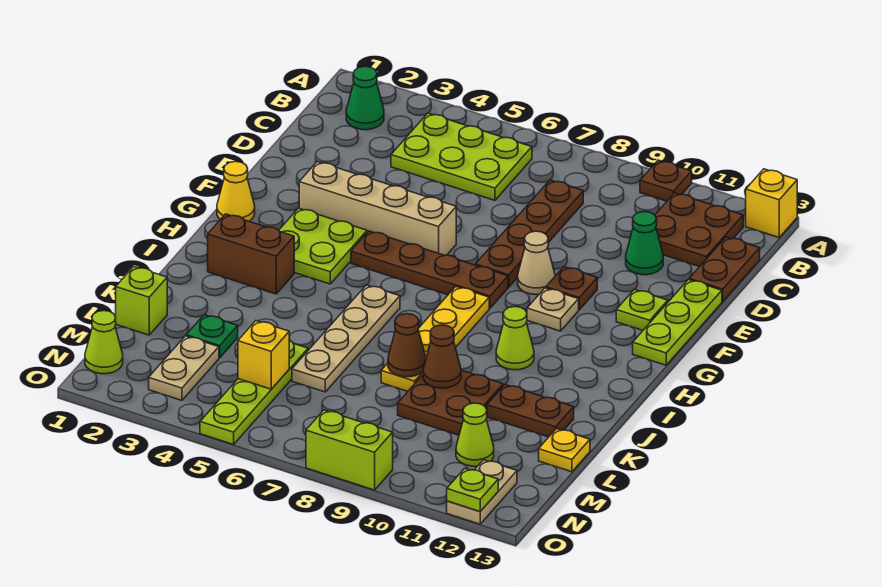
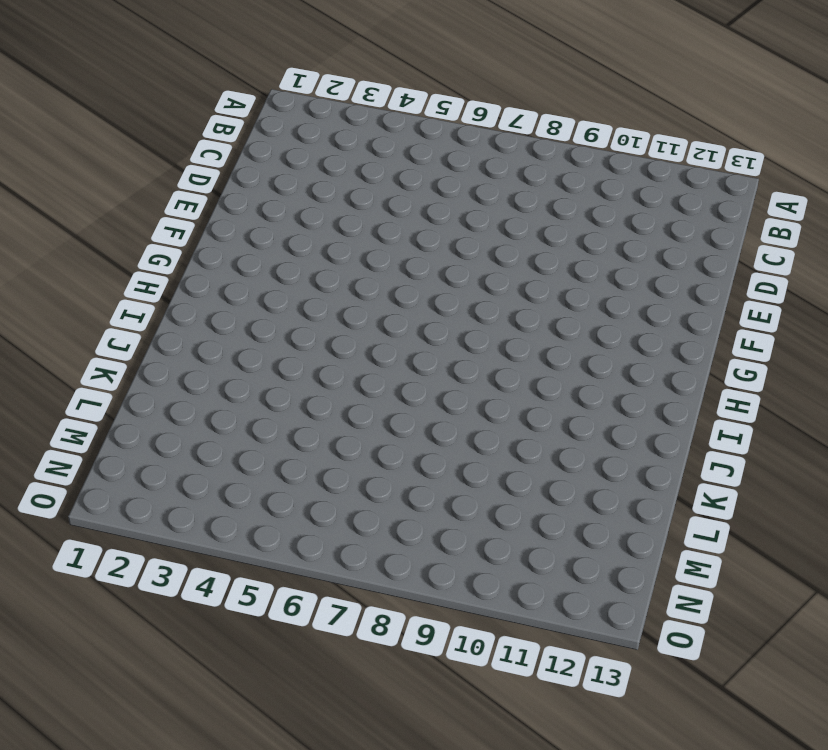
none -> brown plate A10 level 1
none -> yellow brick A13 level 1
none -> green cone B2 level 1
none -> lime plate B4:C6 level 1

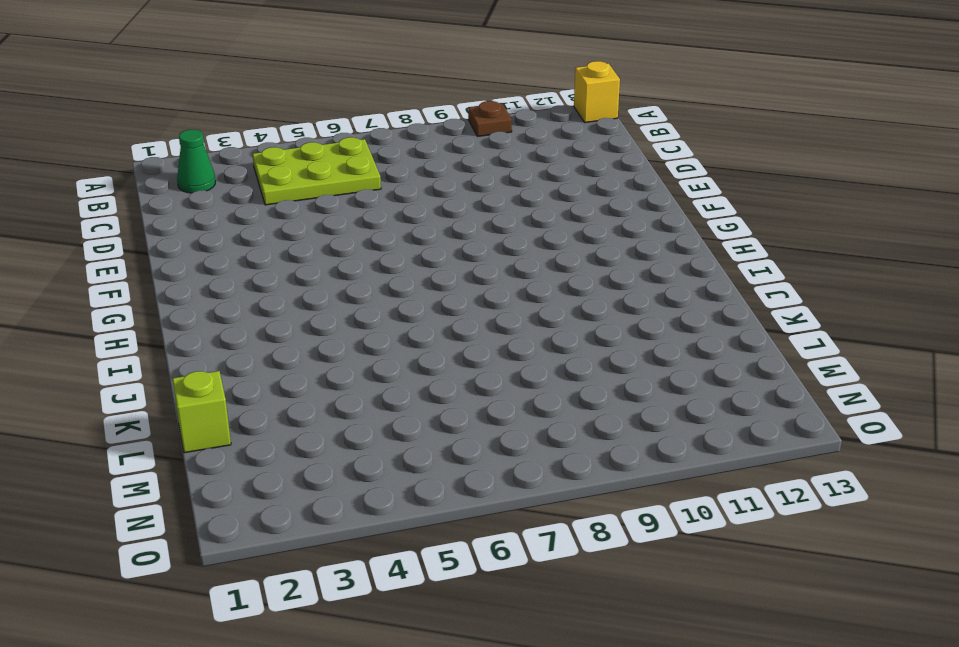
none -> brown plate B11:C12 level 1
none -> brown plate C8:F8 level 1
none -> brown plate C13:D13 level 1
none -> green cone D11 level 1

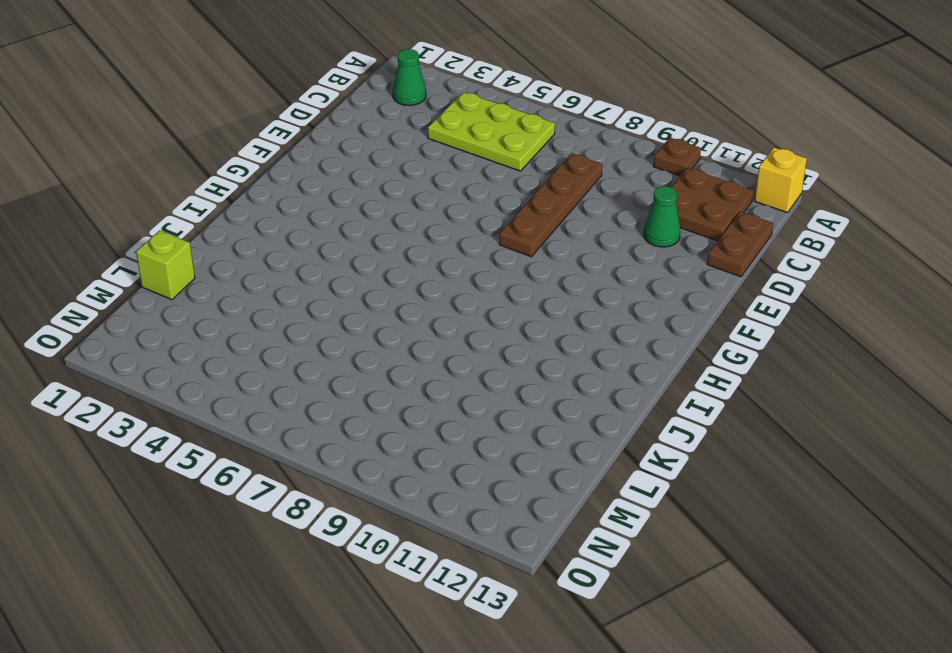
none -> lime plate E13:G13 level 1
none -> tan brick F3:F6 level 1
none -> tan cone F9 level 1
none -> brown plate F10 level 1

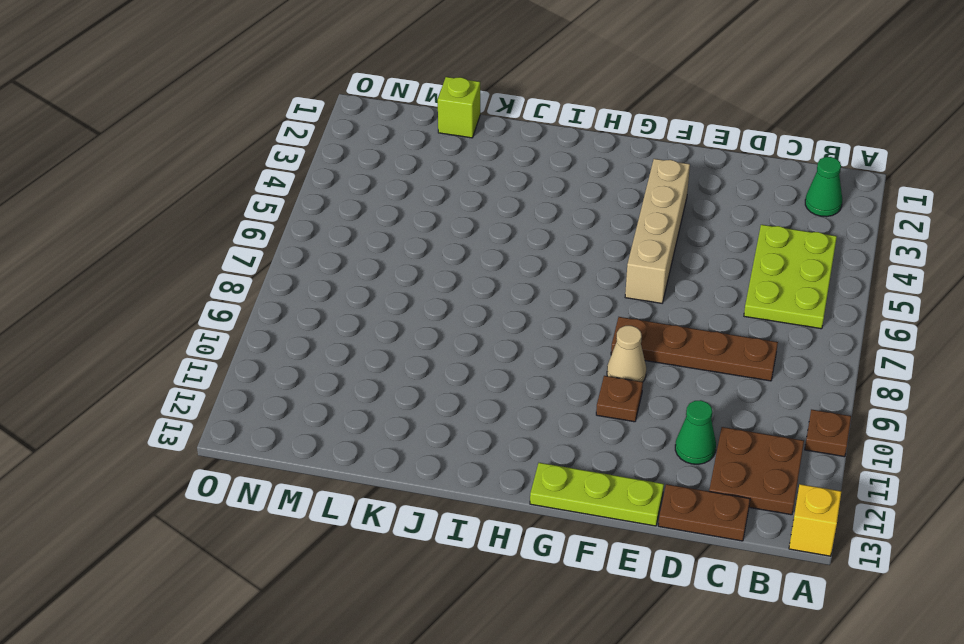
none -> lime plate F12 level 1
none -> yellow cone G1 level 1
none -> lime plate G3:H4 level 1
none -> brown plate G5:G8 level 1

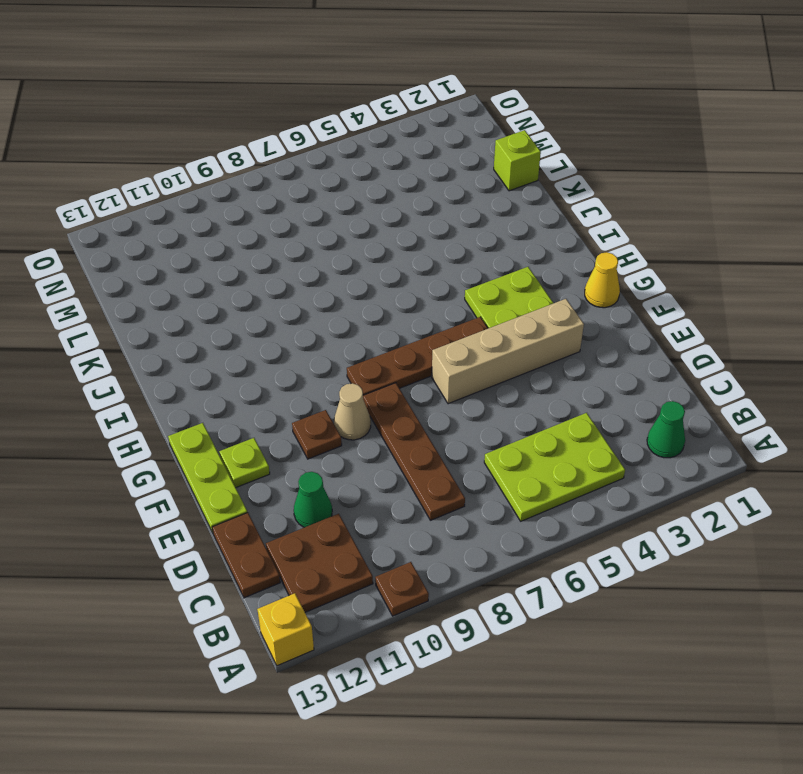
none -> tan plate G10 level 1
none -> yellow plate H8:K8 level 1
none -> brown brick I2:I3 level 1
none -> tan plate I6:L6 level 1

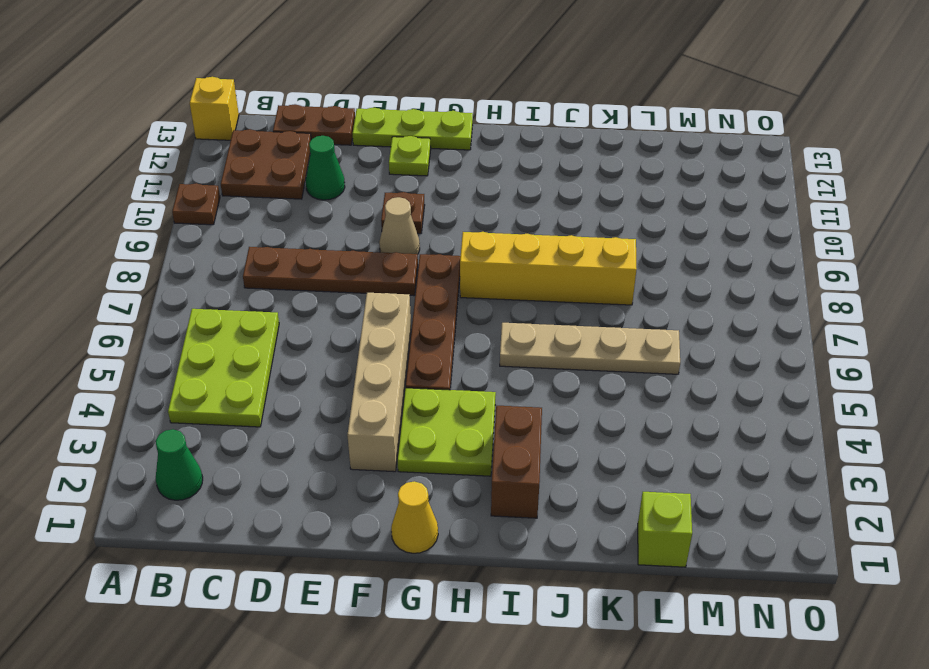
yellow brick H8:K8 level 1 -> yellow plate H8:K8 level 1
none -> tan plate G10 level 1
none -> lime cone I10 level 1
none -> brown plate K9:L10 level 1
none -> brown plate K11:K12 level 1

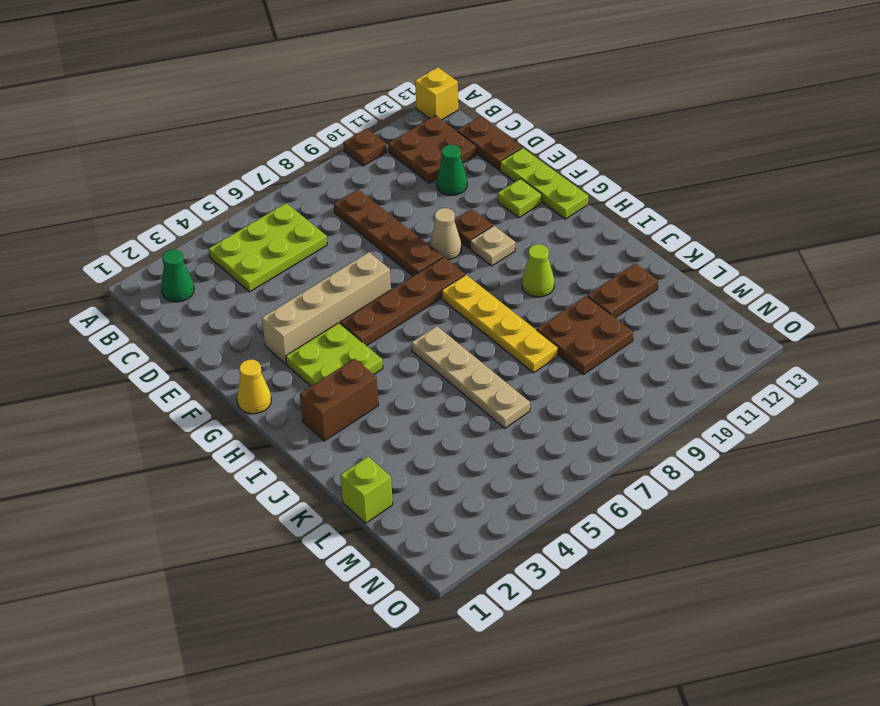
none -> green plate L3 level 1
none -> lime plate L5:O5 level 1
none -> yellow plate L13 level 1
none -> tan plate M3:N3 level 1

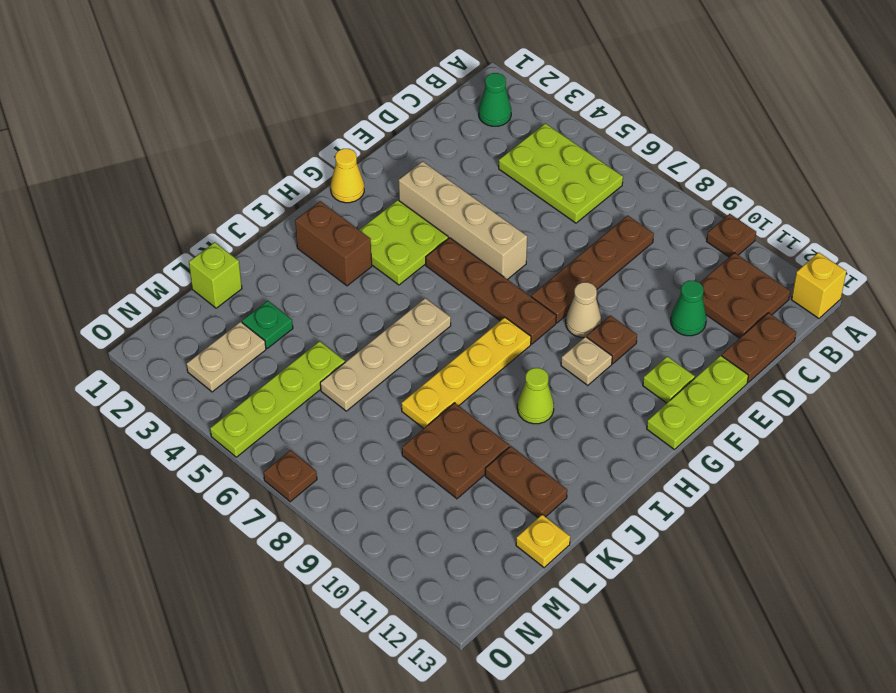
brown plate O7 level 1 -> none
none -> lime cone M11 level 1
none -> lime cone N1 level 1
none -> tan plate N12:O12 level 1
none -> lime brick O8:O9 level 1

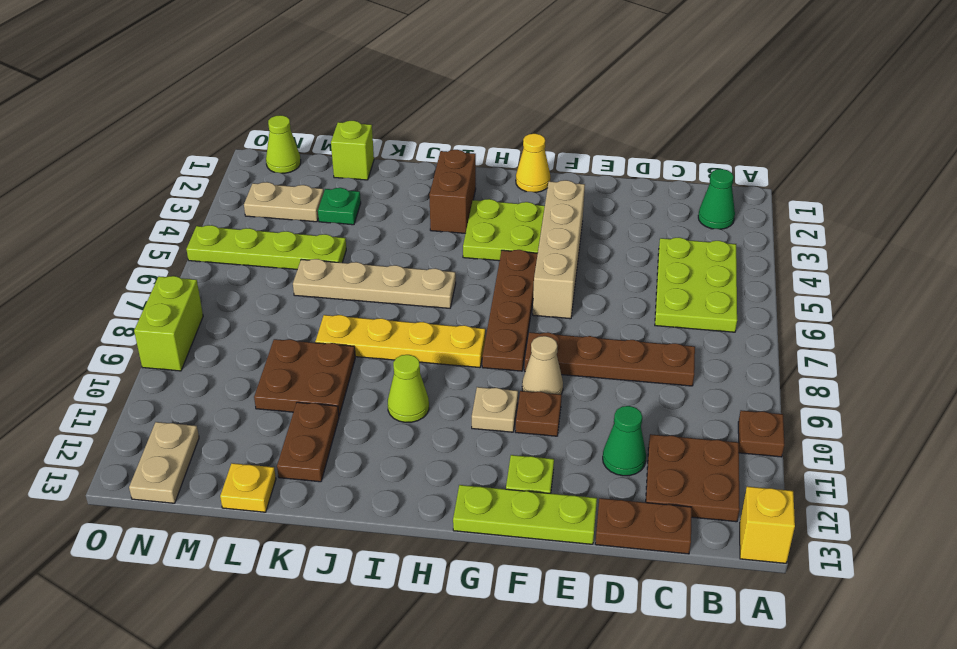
tan plate N12:N13 level 1 -> tan plate N12:O12 level 1
none -> lime cone M11 level 1
none -> brown cone K8 level 2
none -> brown cone K9 level 2
none -> yellow brick M5 level 2

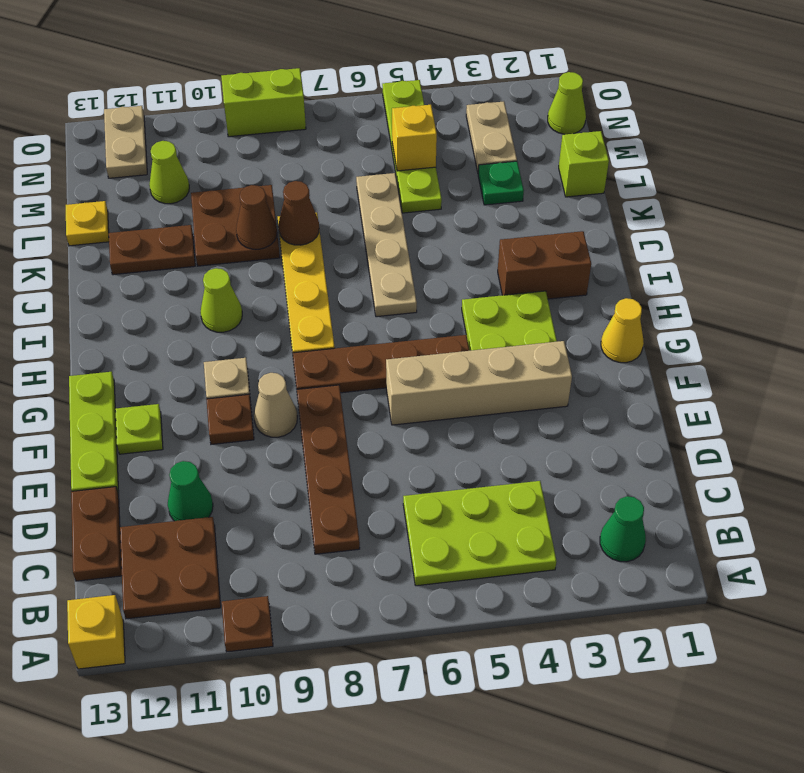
none -> lime plate O12 level 2

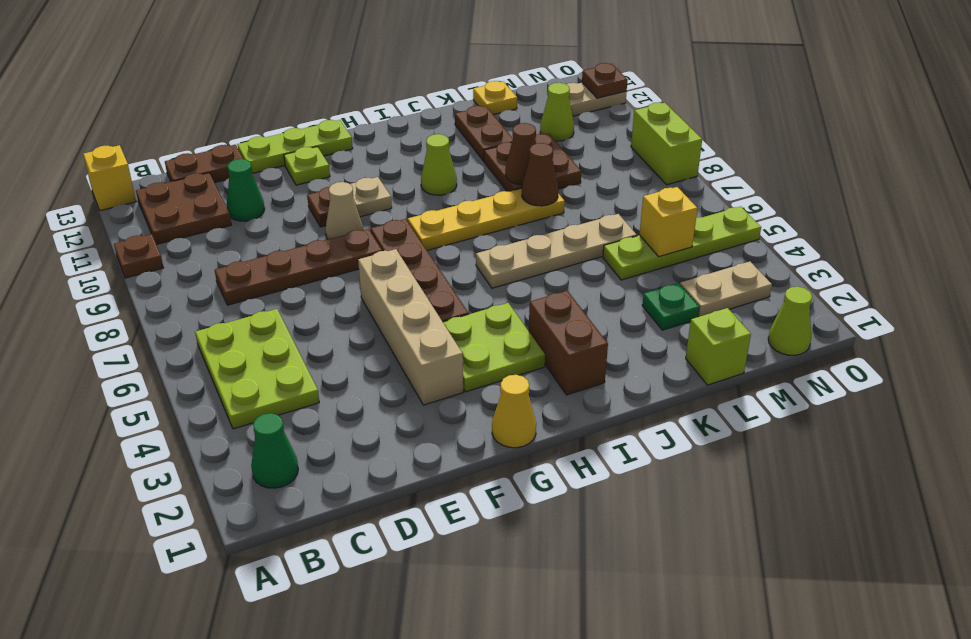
brown plate O12 level 2 -> lime plate O12 level 2

